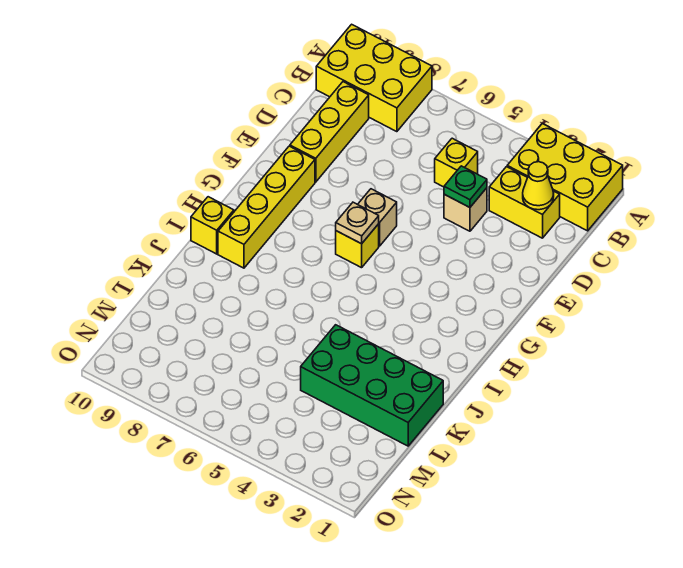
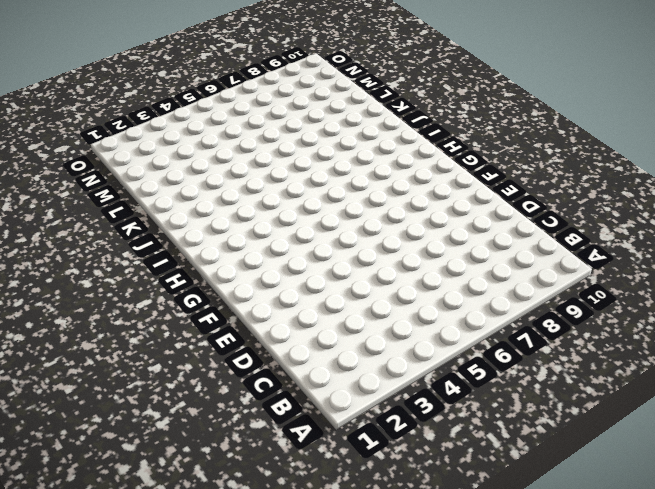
none -> yellow brick A1:B3 level 1
none -> yellow brick A8:B10 level 1
none -> yellow brick C2:C3 level 1

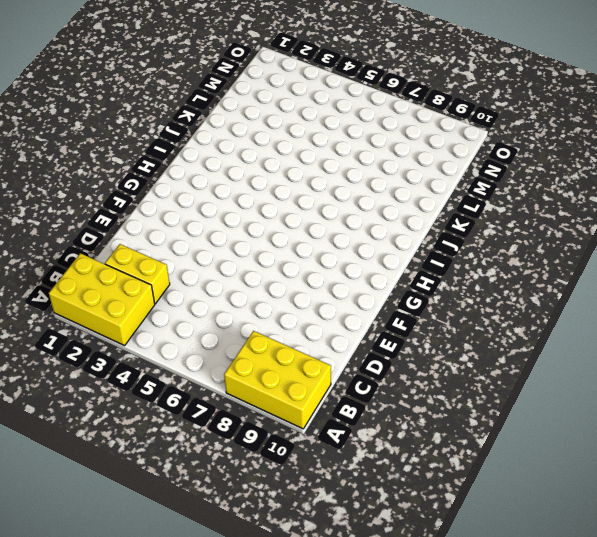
none -> yellow brick C5 level 1
none -> yellow brick C9:E9 level 1
none -> tan brick D4 level 1

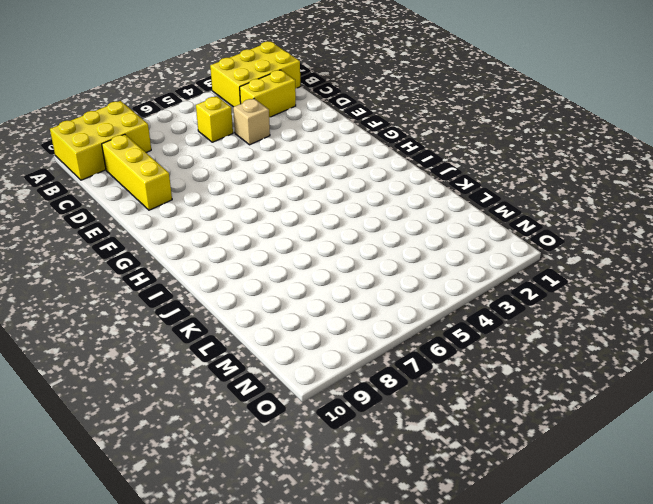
none -> tan brick F6 level 1
none -> yellow brick F9:I9 level 1
none -> yellow brick G6 level 1

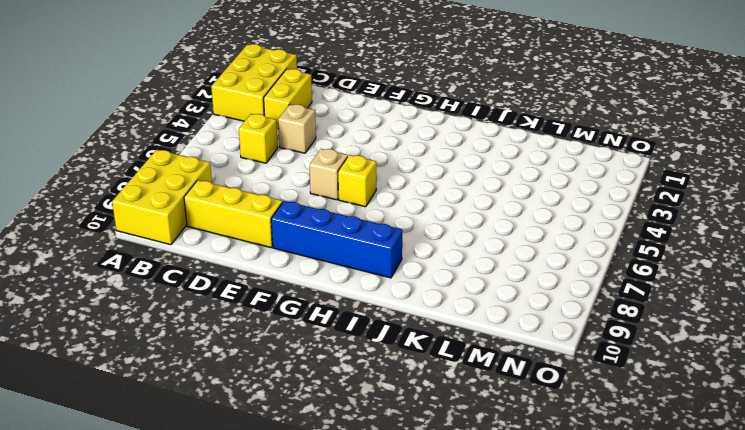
blue brick F9:I9 level 1 -> yellow brick F9:I9 level 1
none -> yellow brick I10 level 1
none -> green brick K1:L4 level 1
none -> yellow cone C2 level 2

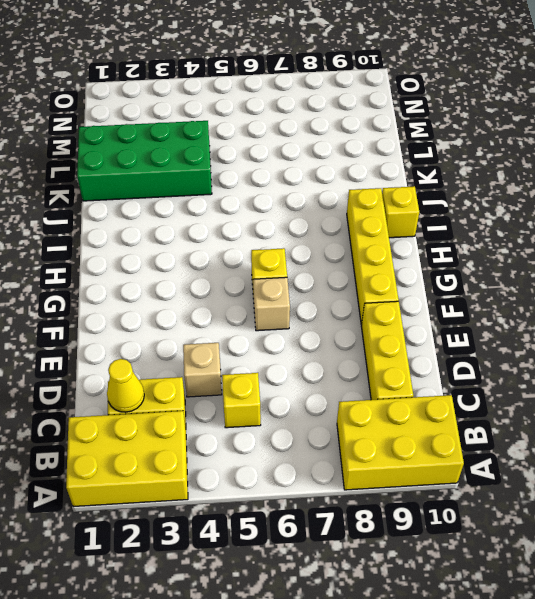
none -> green plate D4 level 2
none -> tan plate G6 level 2

